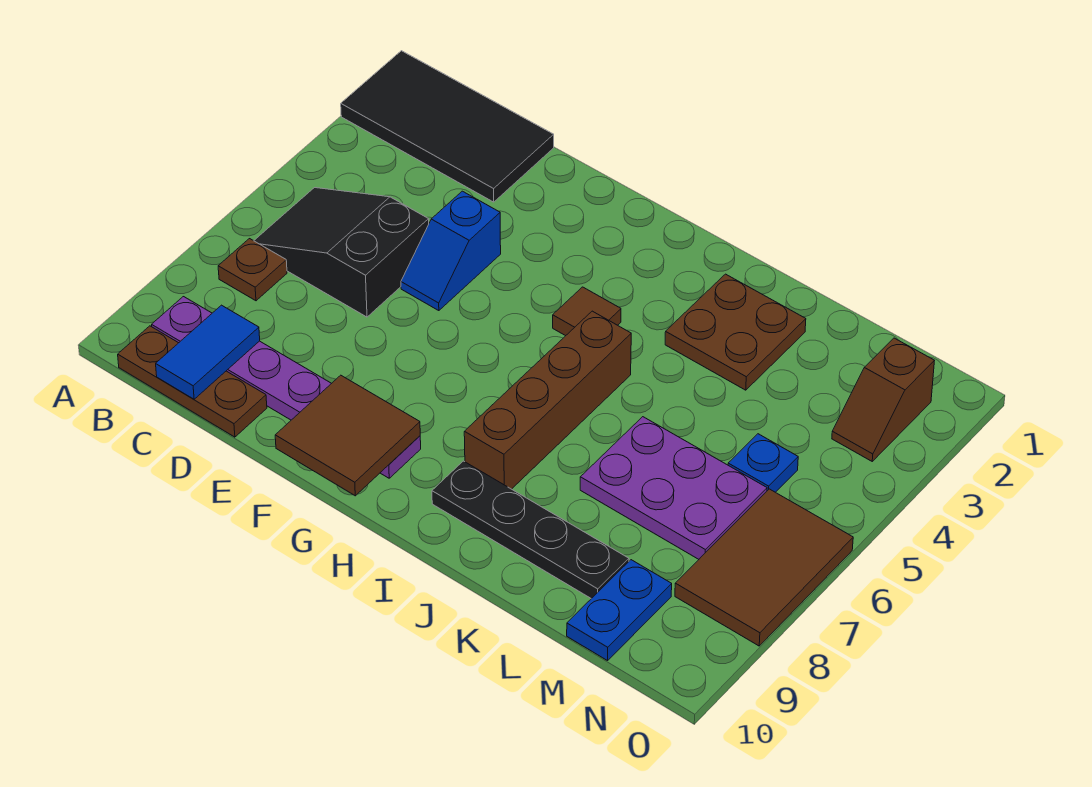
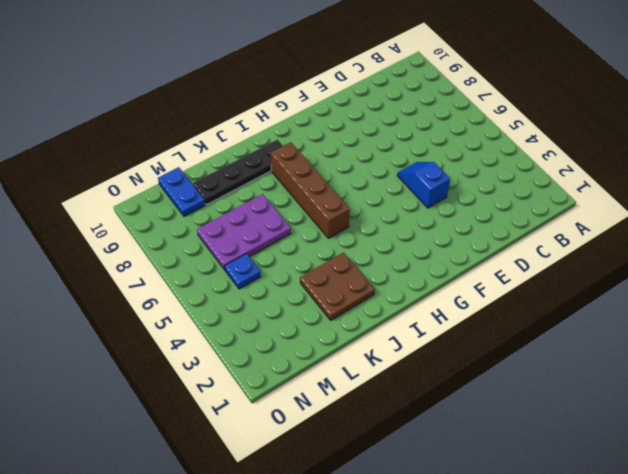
none -> black tile A1:D2 level 1
none -> black slope B5:D6 level 1 top D
none -> brown plate B7 level 1

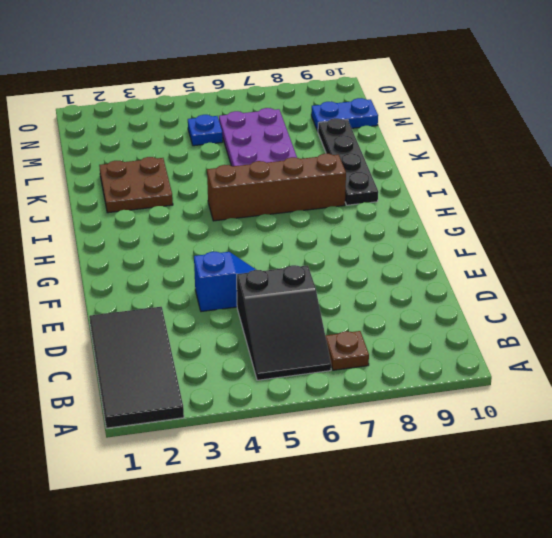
none -> purple plate B9:G9 level 1
none -> brown plate B10:D10 level 1
none -> brown tile H4 level 1

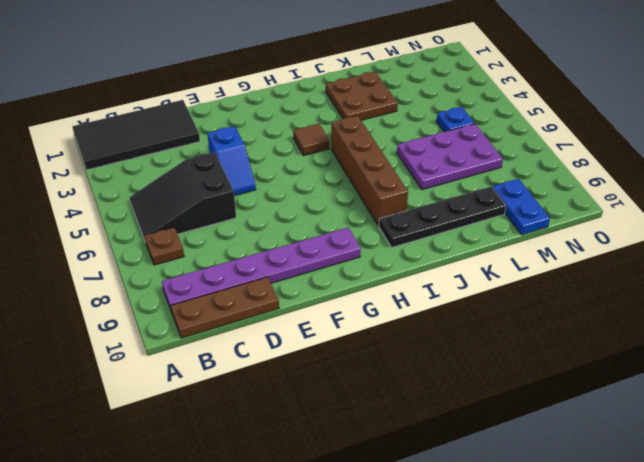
none -> brown slope N2:N3 level 1 top 2
none -> brown tile N6:O8 level 1
none -> blue tile C9:C10 level 2

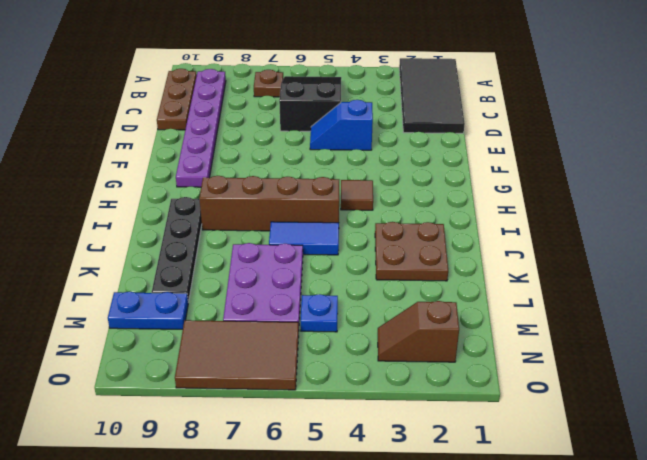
blue tile J5:J6 level 1 -> blue tile C9:C10 level 2
none -> brown tile F9:G10 level 2

